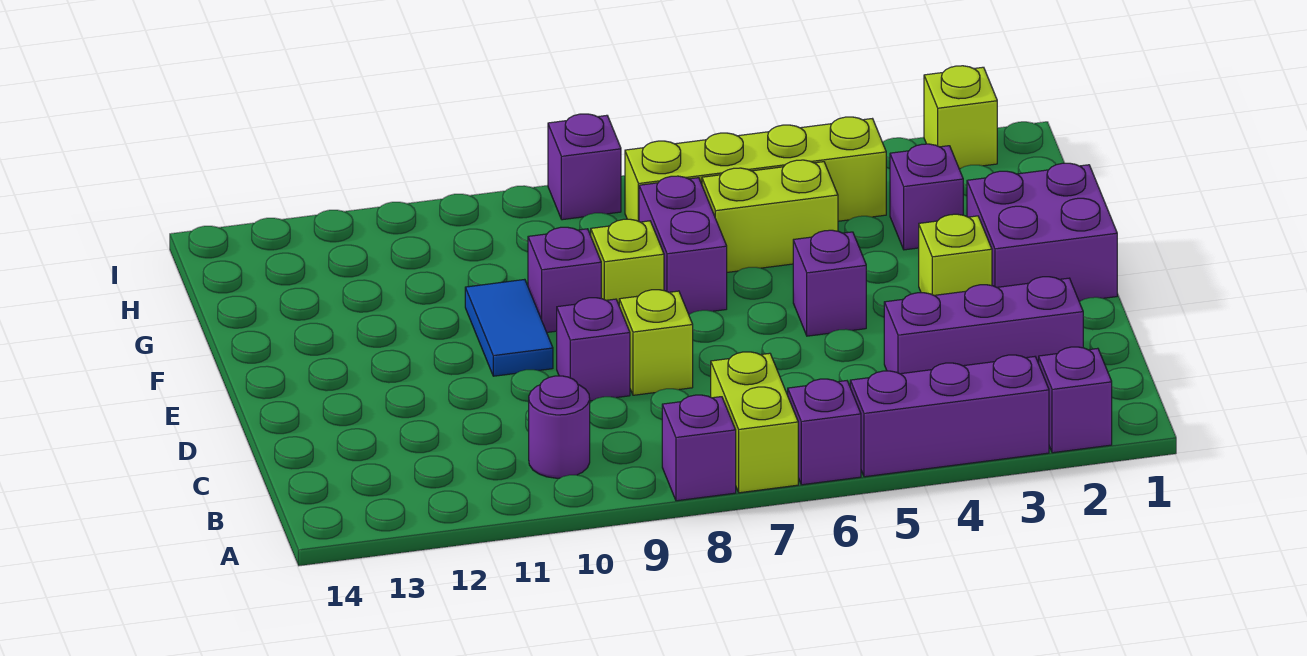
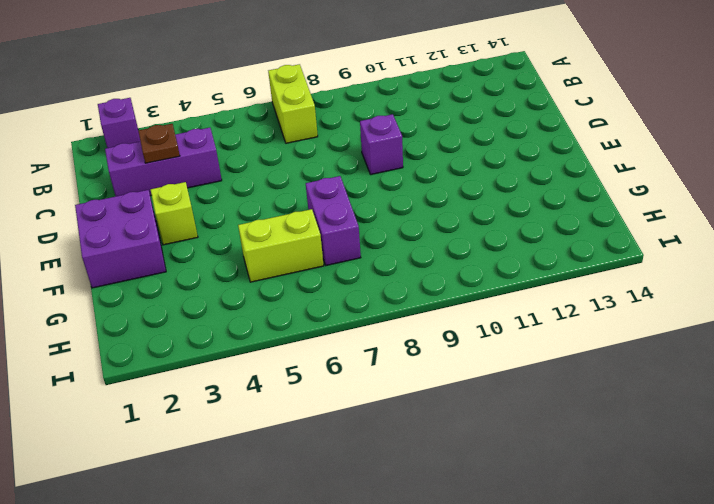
brown plate C3 level 2 -> none
none -> purple brick A3:A5 level 1
none -> purple brick A6 level 1
none -> purple brick A8 level 1

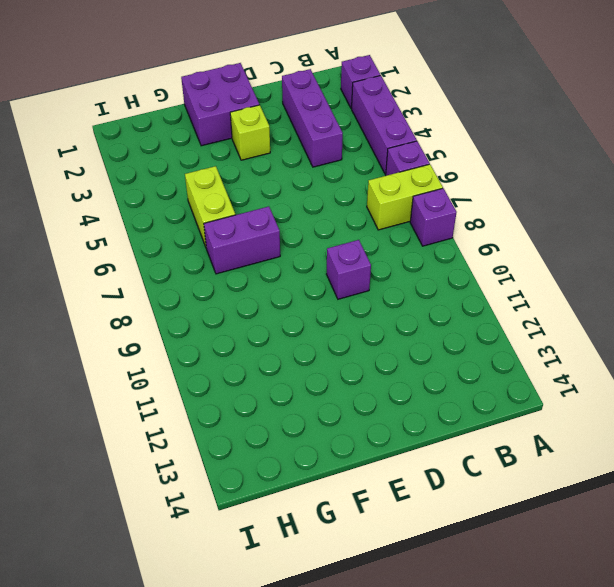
none -> purple round brick B10 level 1
none -> lime brick D8 level 1
none -> purple brick E5 level 1

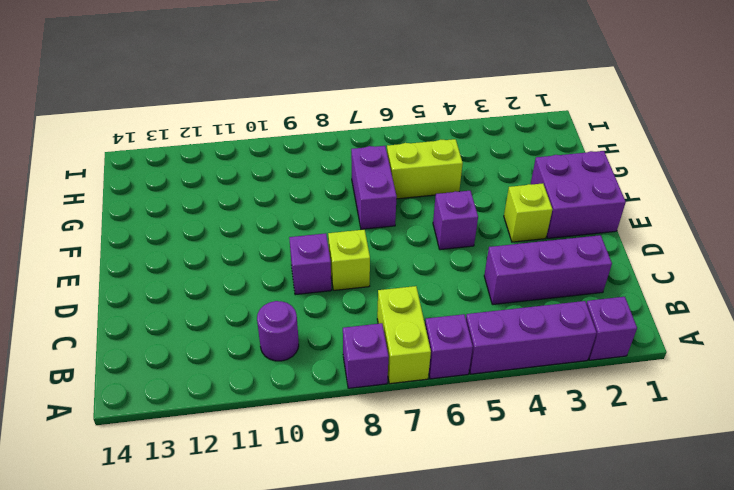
none -> blue tile E10:F10 level 1
none -> lime brick F8 level 1
none -> purple brick F9 level 1

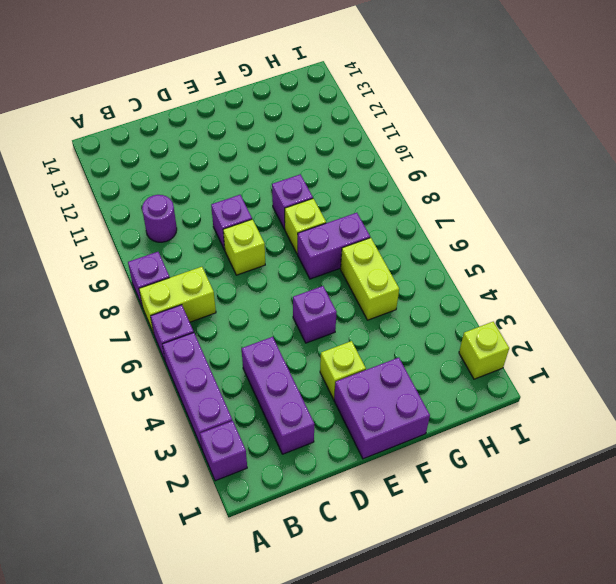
none -> blue tile E10:F10 level 1
none -> purple brick G3 level 1
none -> lime brick H4:H7 level 1

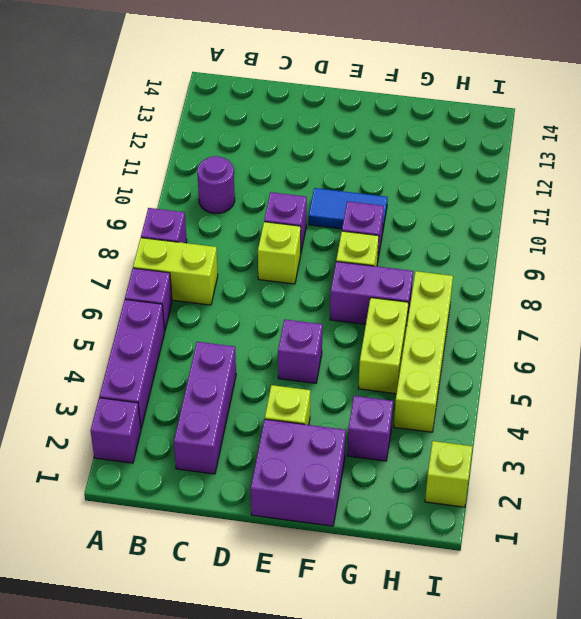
none -> purple brick I8 level 1

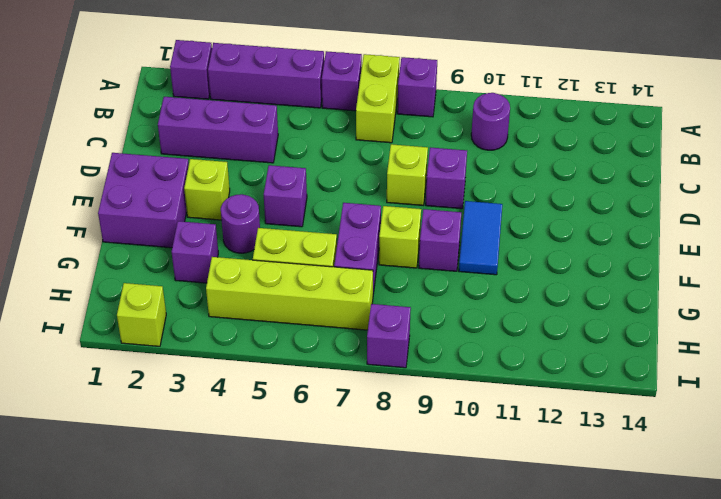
purple round brick F4 level 1 -> none

